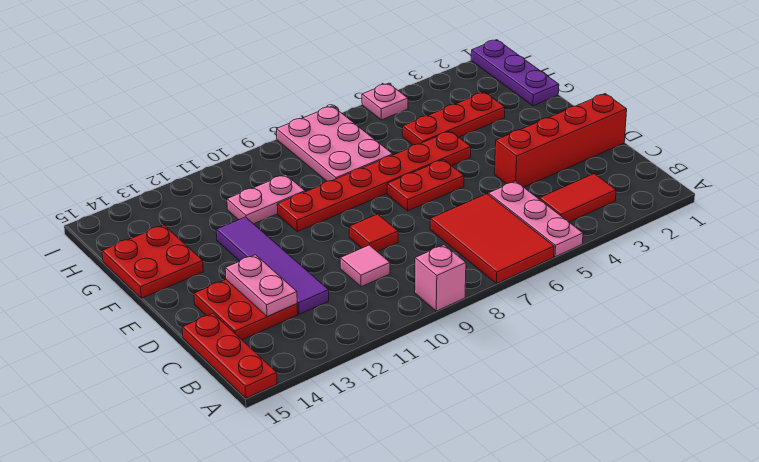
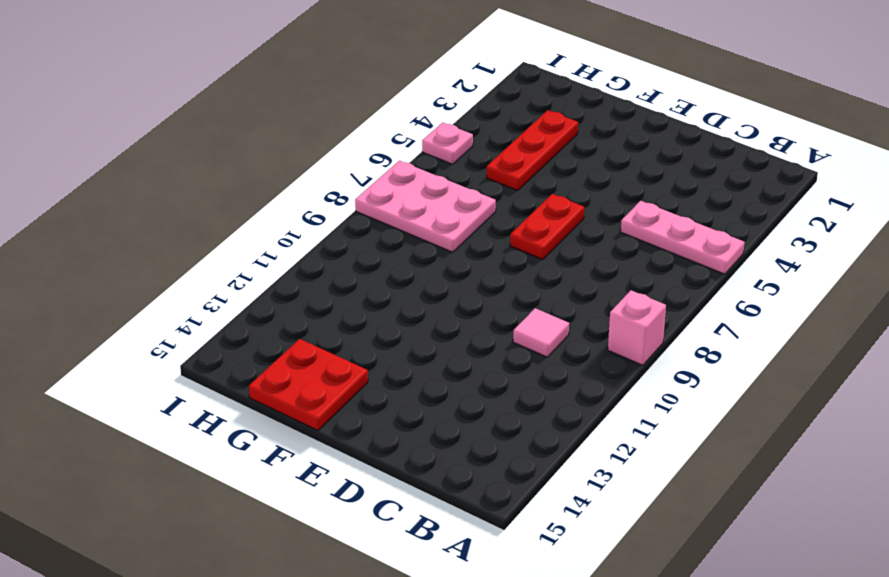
none -> red tile A6:C7 level 1
none -> red plate A15:C15 level 1
none -> red tile B3:B4 level 1

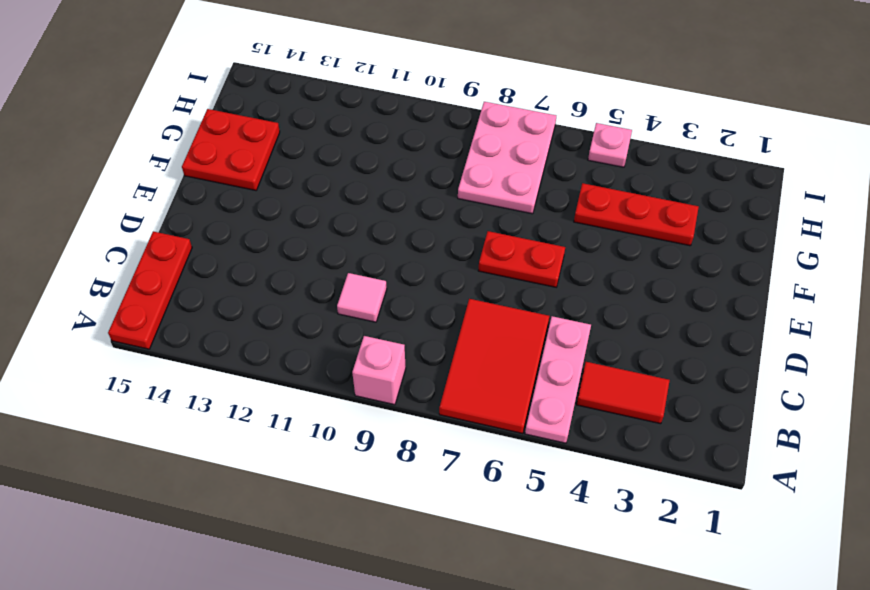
none -> purple tile C12:F12 level 1
none -> red plate C13:D14 level 1
none -> red brick D1:D4 level 1

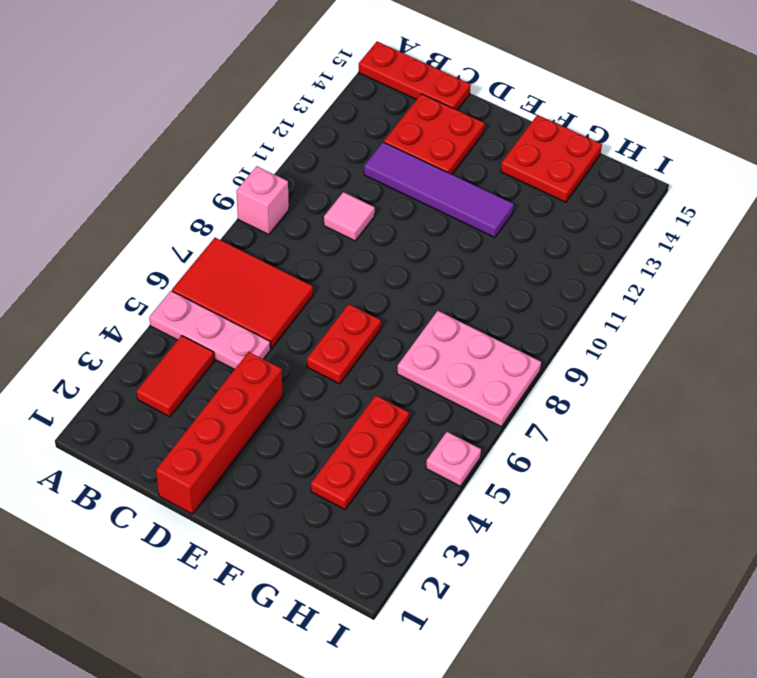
none -> red tile D9 level 1
none -> red plate F5:F10 level 1
none -> purple plate G1:I1 level 1

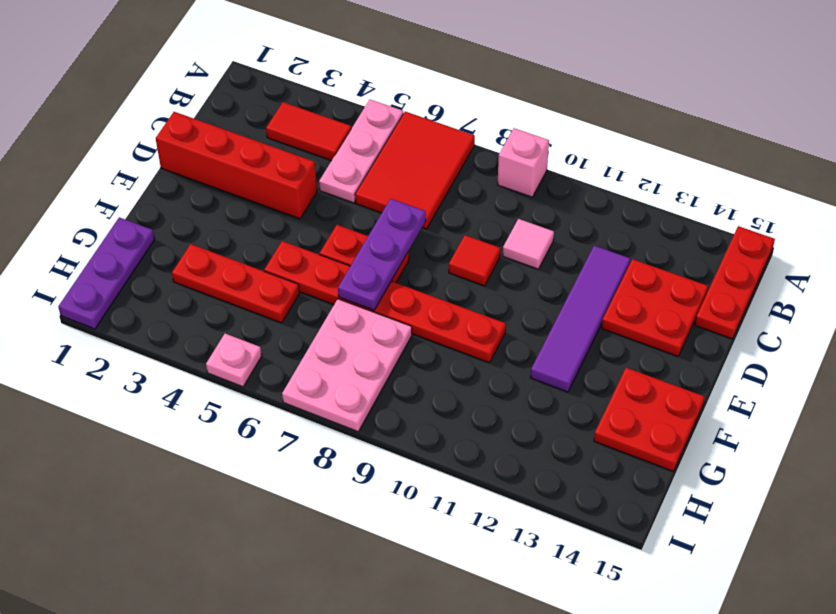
purple plate D7:F7 level 2 -> none
none -> pink plate G10:G11 level 1
none -> pink plate C13:D13 level 2

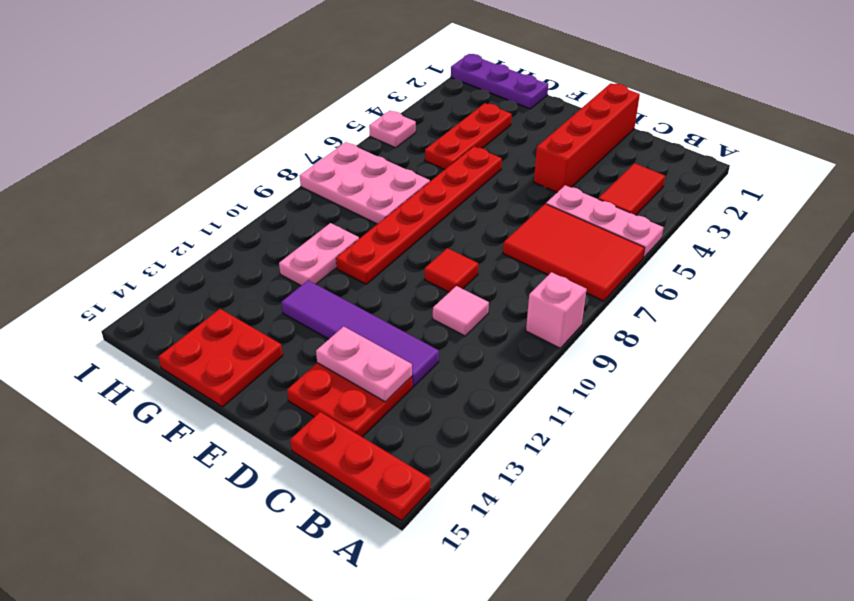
none -> red plate E6:E7 level 1

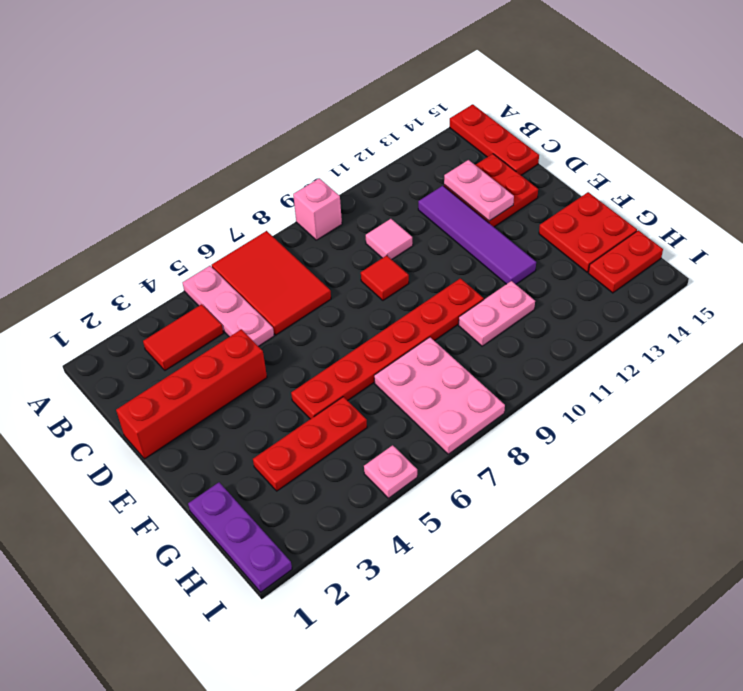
red plate H14:H15 level 1 -> red plate E6:E7 level 1

